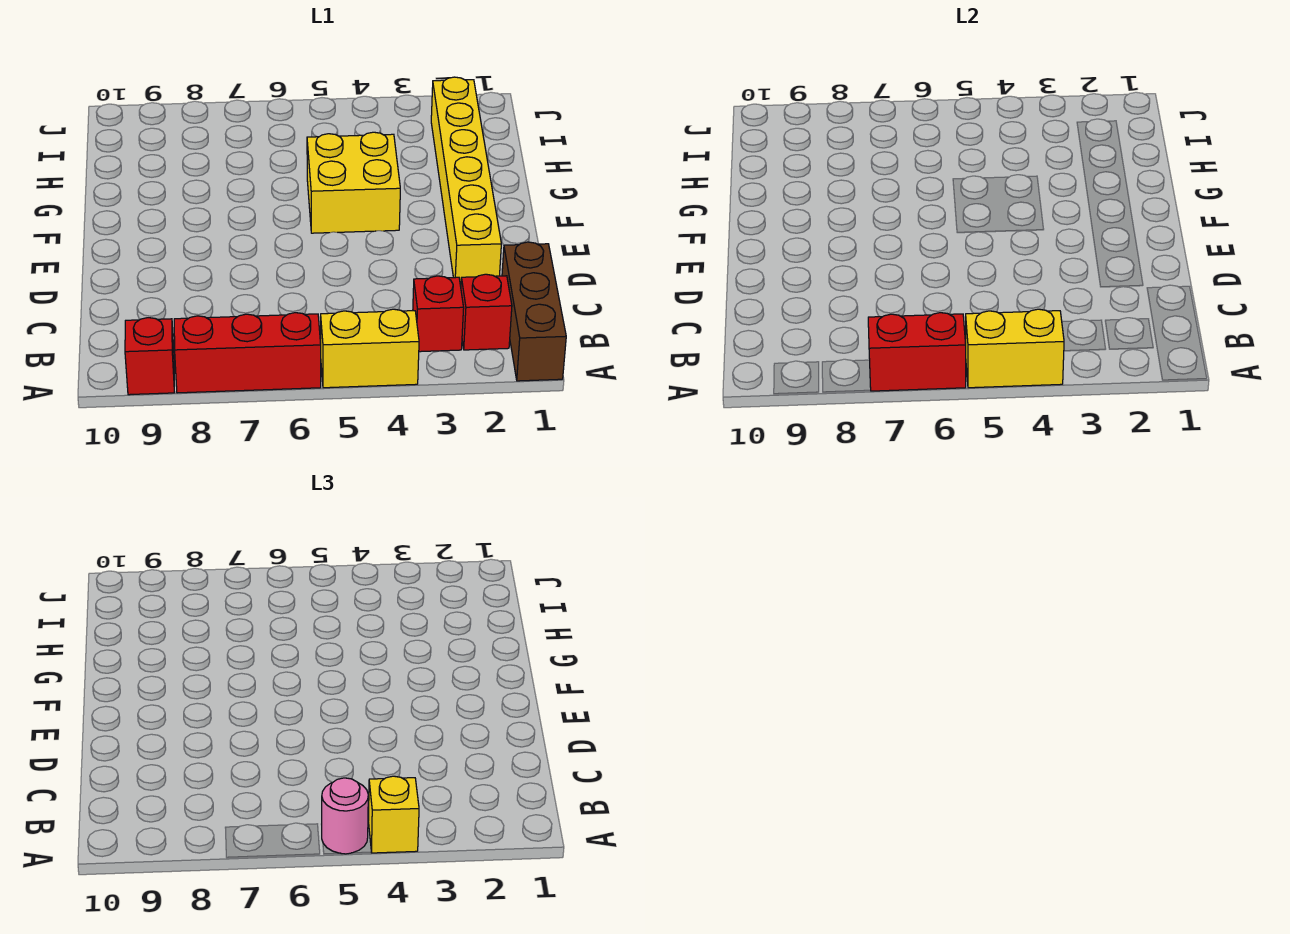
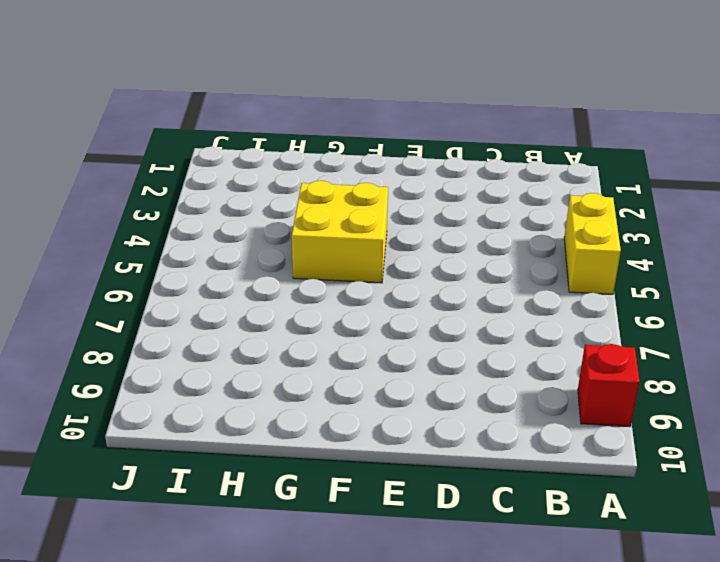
none -> brown brick A1:C1 level 1
none -> red brick A6:A8 level 1
none -> red brick B2 level 1

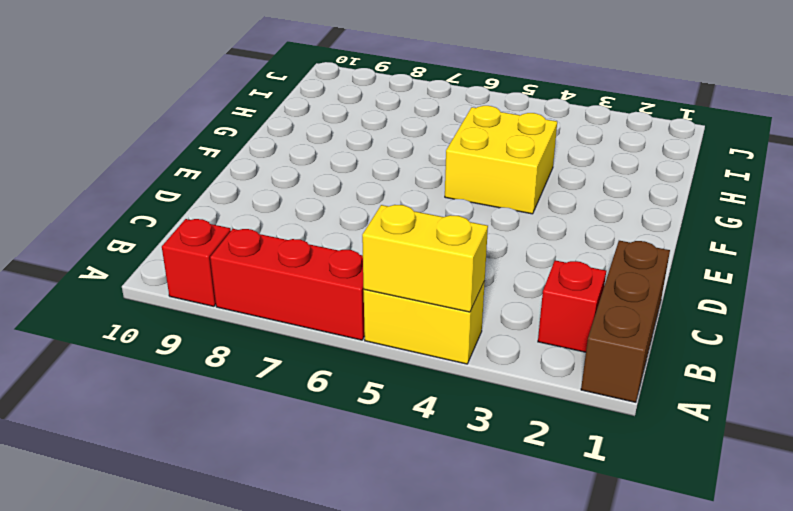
none -> red brick B3 level 1
none -> yellow brick D2:I2 level 1
none -> red brick A6:A7 level 2

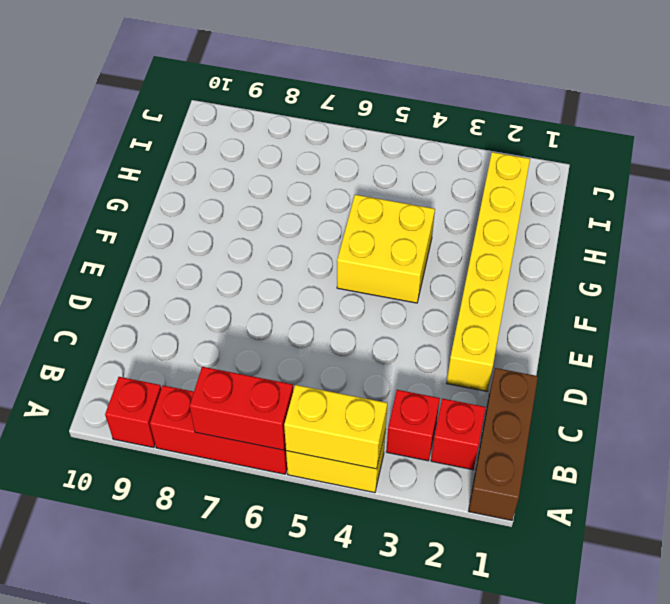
none -> yellow brick A4 level 3
none -> pink round brick A5 level 3

